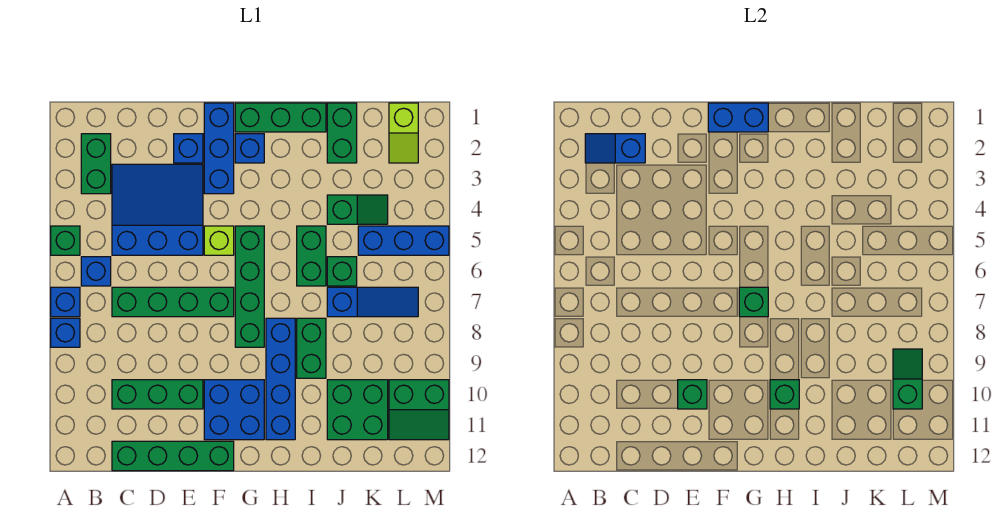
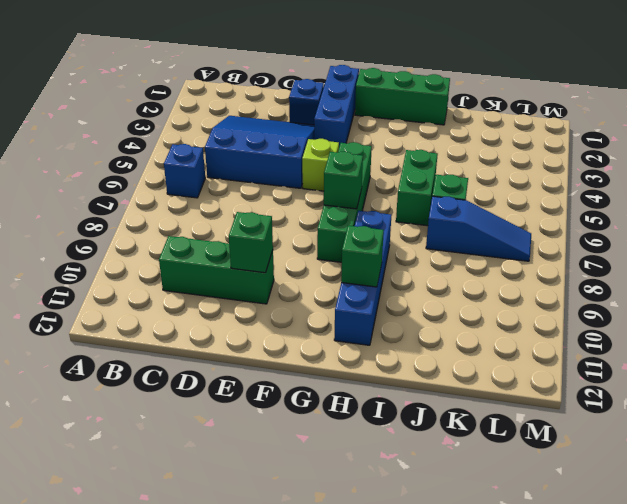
none -> green brick A5 level 1
none -> blue brick A7 level 1
none -> blue brick A8 level 1
none -> green brick B2:B3 level 1

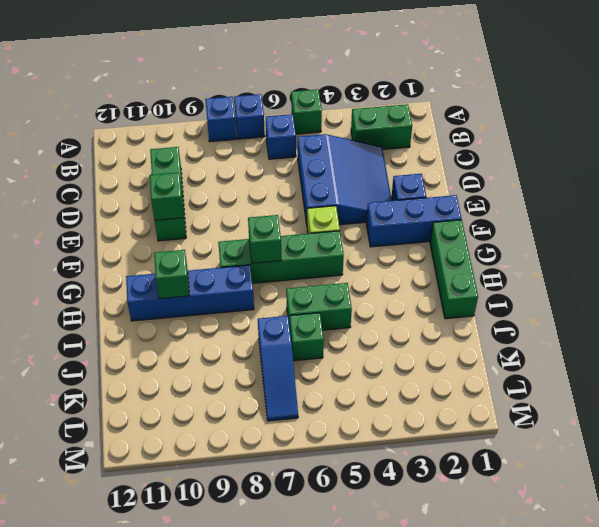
none -> green brick C7:F7 level 1
none -> green brick C12:F12 level 1
none -> blue brick F10:G11 level 1
none -> blue brick G2 level 1

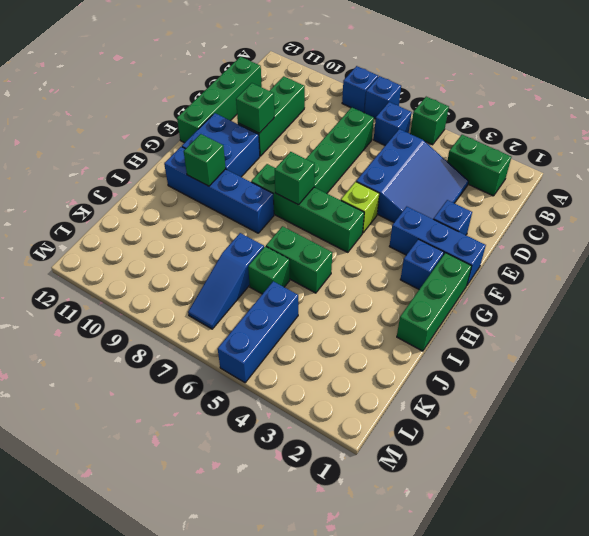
none -> green brick I8:I9 level 1
none -> green brick J1:J2 level 1
none -> green slope J4:K4 level 1 top J
none -> green brick J10:K11 level 1

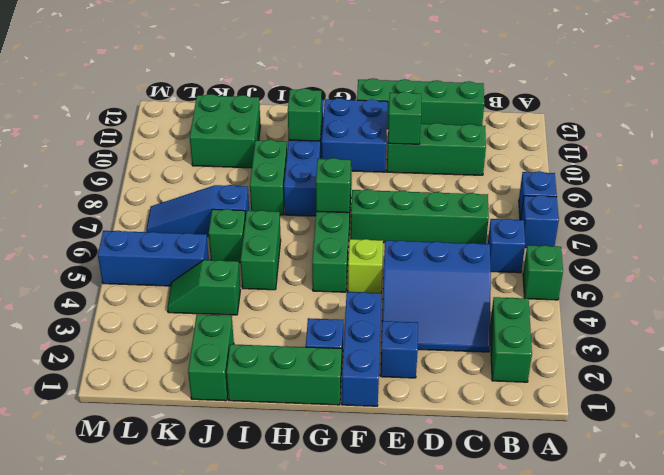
none -> lime slope L1:L2 level 1 top 1
none -> green slope L10:M11 level 1 top 10
none -> blue slope B2:C2 level 2 top C
none -> blue brick F1:G1 level 2

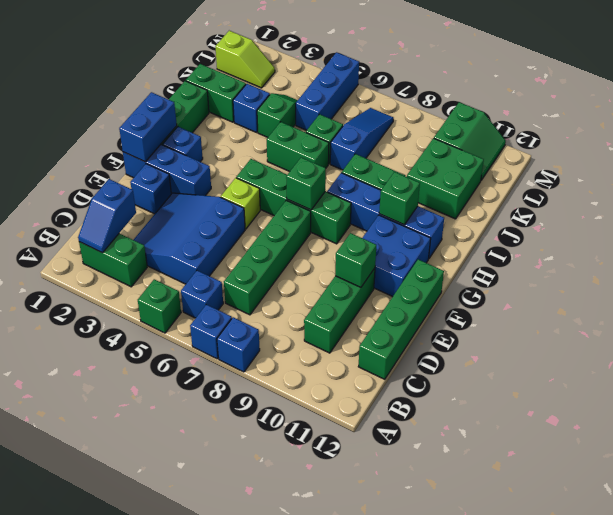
blue brick J3 level 1 -> none
none -> green slope L9:L10 level 2 top 10

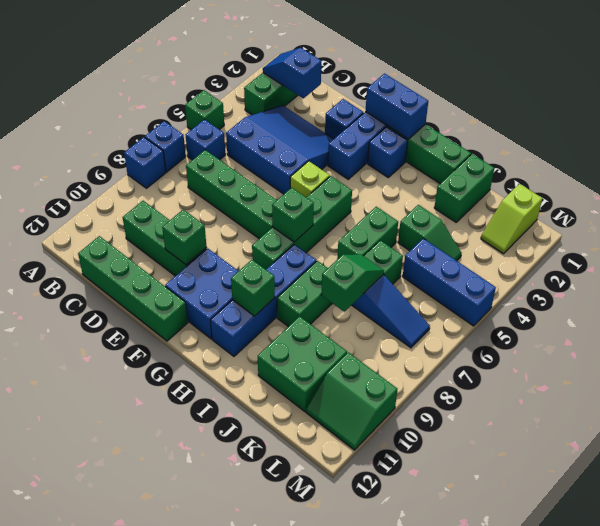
green slope J7:J8 level 2 top 8 -> green slope L9:L10 level 2 top 10

